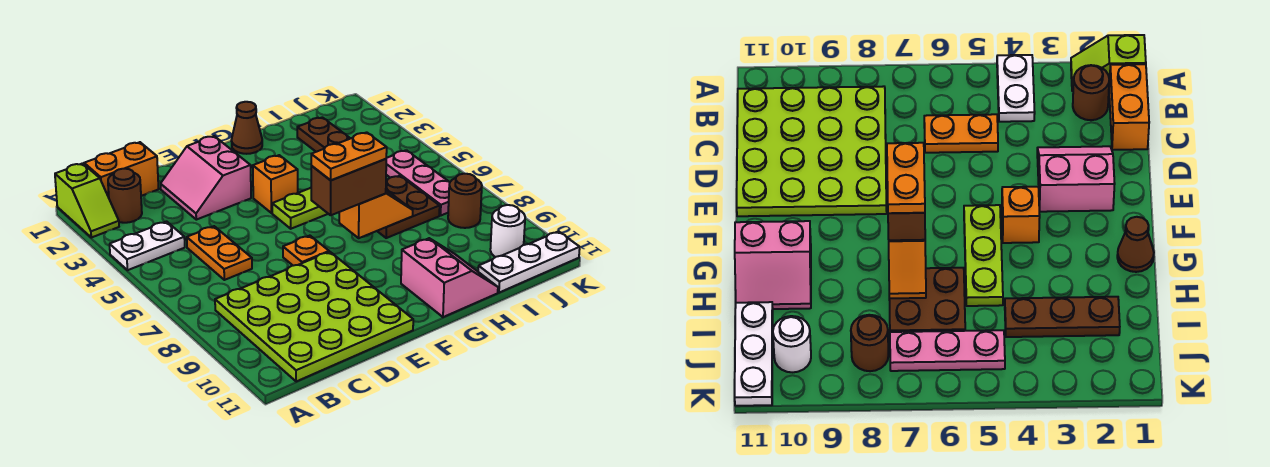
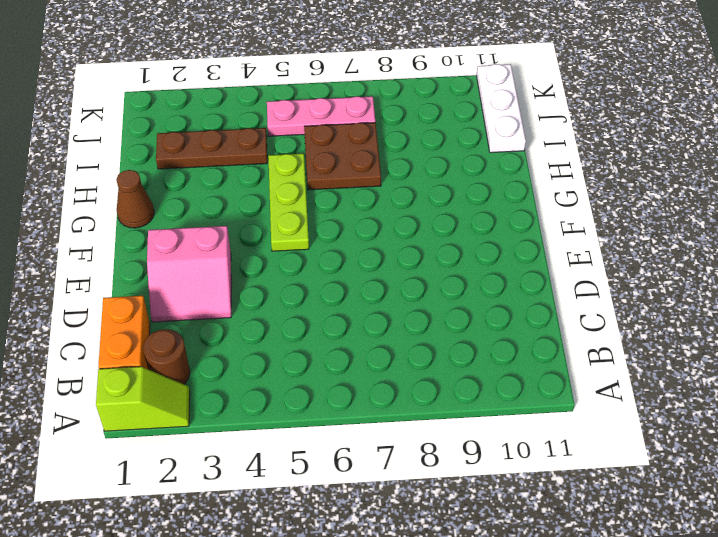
none -> white plate A4:B4 level 1
none -> lime plate B8:E11 level 1
none -> orange plate C5:C6 level 1

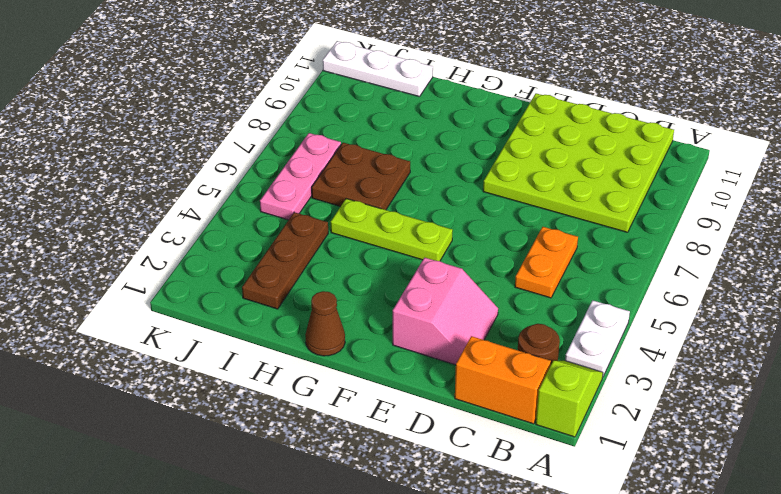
white plate A3:A4 level 1 -> white plate A4:B4 level 1
none -> orange plate E7 level 1
none -> orange brick F4 level 1
none -> pink slope G10:H11 level 1 top G

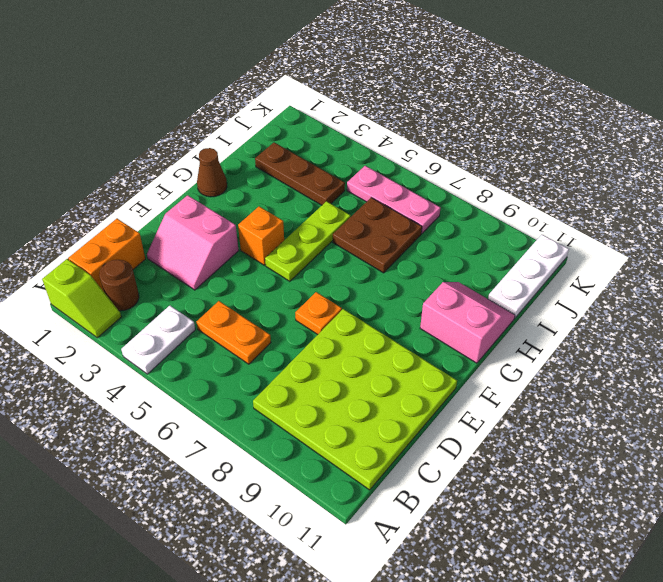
none -> brown round brick J8 level 1
none -> white round brick J10 level 1
none -> orange slope G7:H7 level 2 top G

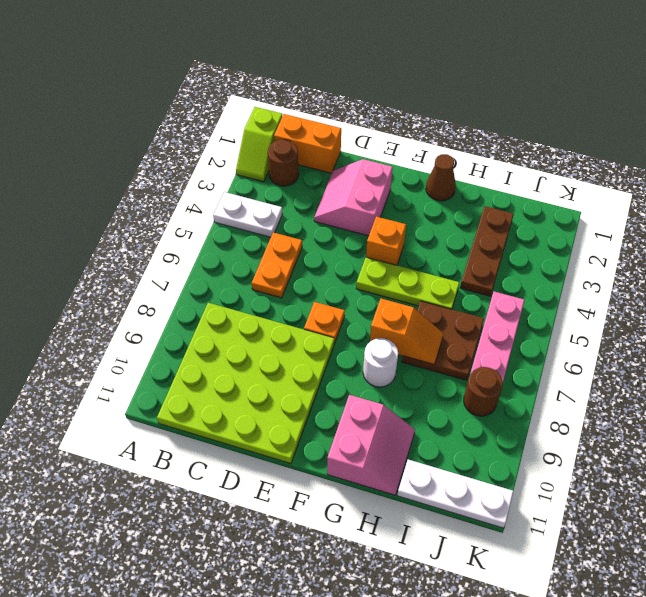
white round brick G8 level 1 -> white round brick J10 level 1
none -> brown brick F7:G7 level 3
none -> orange plate F7:G7 level 4

